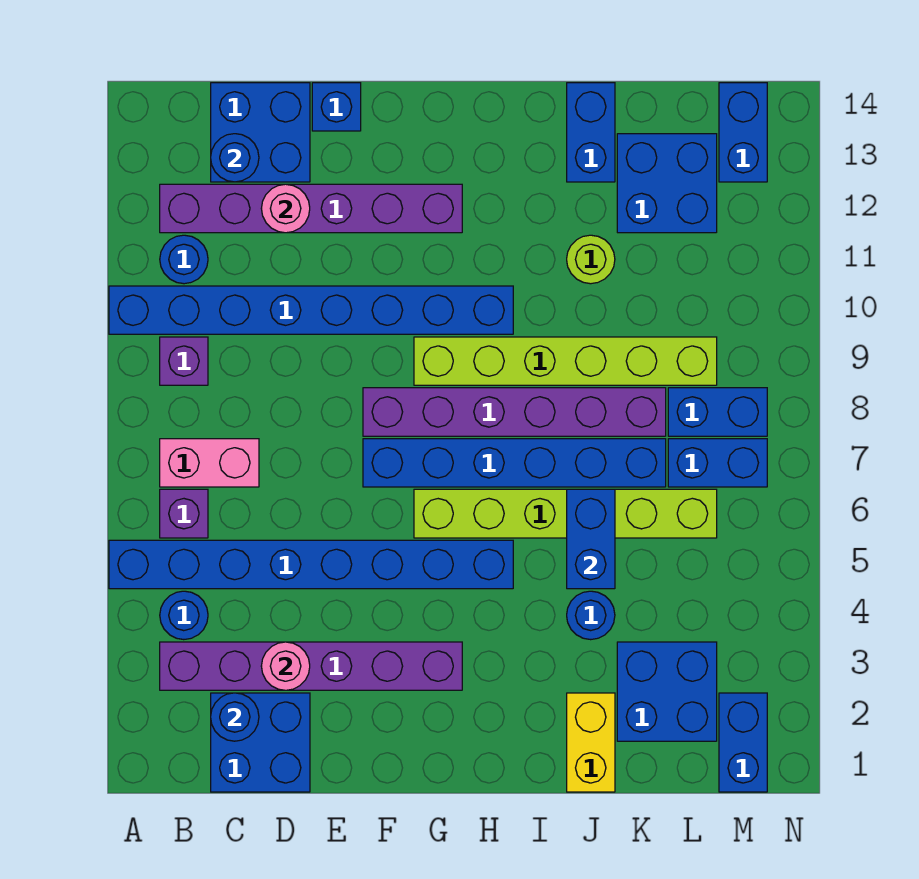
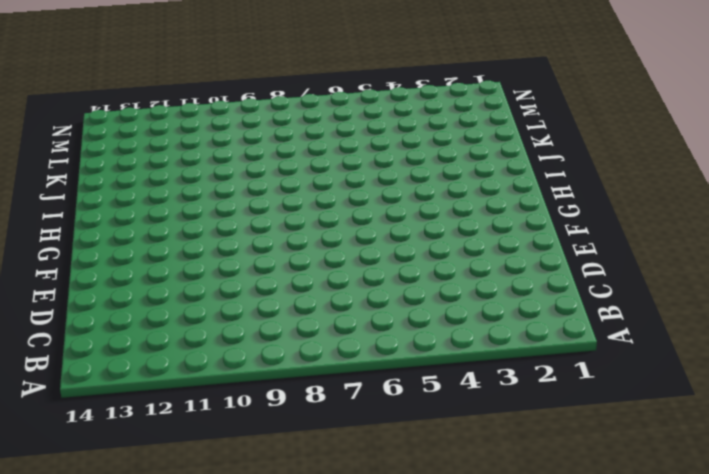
none -> blue brick A5:H5 level 1
none -> blue brick A10:H10 level 1
none -> purple brick B3:G3 level 1
none -> blue round brick B4 level 1

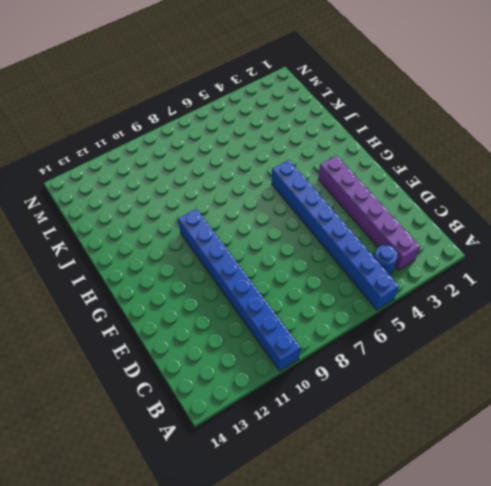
none -> purple brick B6 level 1
none -> pink brick B7:C7 level 1
none -> purple brick B9 level 1
none -> blue round brick B11 level 1

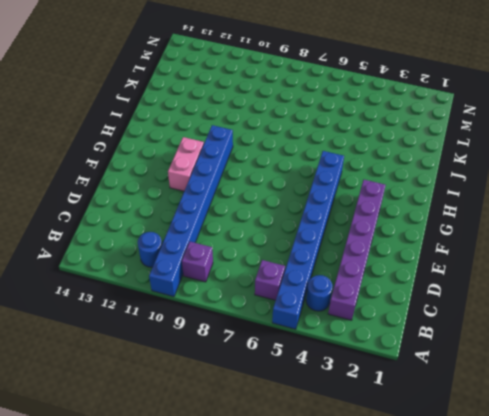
pink brick F11:G11 level 1 -> pink brick B7:C7 level 1
none -> purple brick B12:G12 level 1
none -> blue brick C1:D2 level 1
none -> blue brick C13:D14 level 1
none -> blue brick E14 level 1

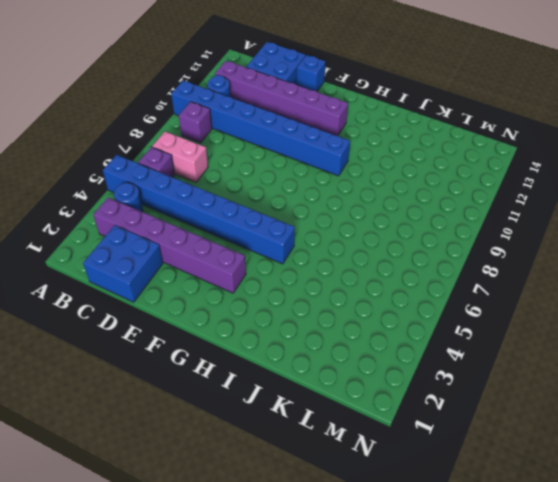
none -> blue brick F7:K7 level 1
none -> purple brick F8:K8 level 1
none -> lime brick G6:L6 level 1
none -> lime brick G9:L9 level 1

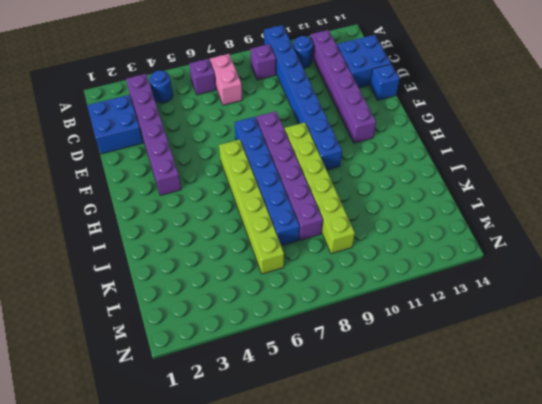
none -> blue brick A5:H5 level 1
none -> yellow brick J1:J2 level 1
none -> blue round brick J4 level 1
none -> lime round brick J11 level 1

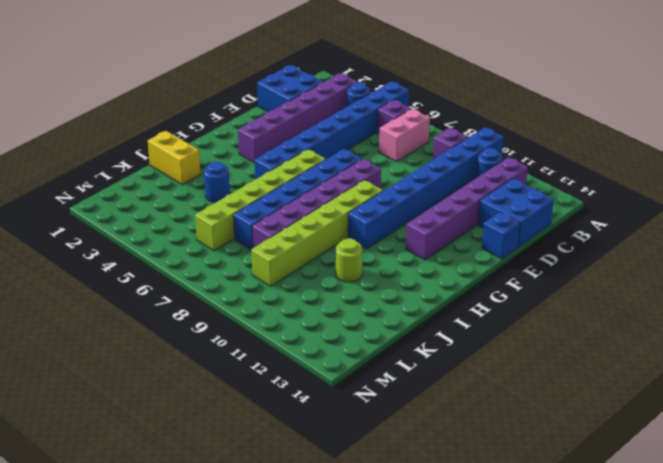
none -> blue brick J13:J14 level 1
none -> blue brick K2:L3 level 1
none -> blue brick K12:L13 level 1
none -> blue brick L7:M7 level 1

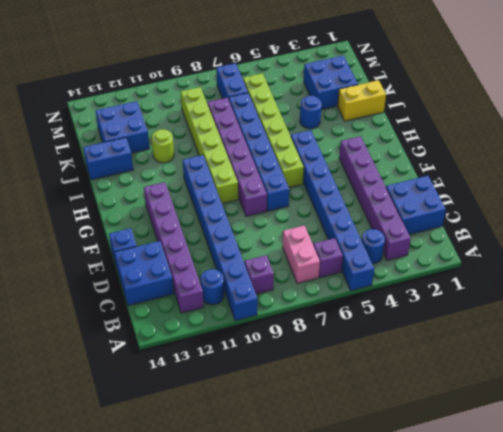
none -> blue brick L8:M8 level 1
none -> blue brick M1:M2 level 1
none -> blue brick M13:M14 level 1
none -> blue round brick C2 level 2

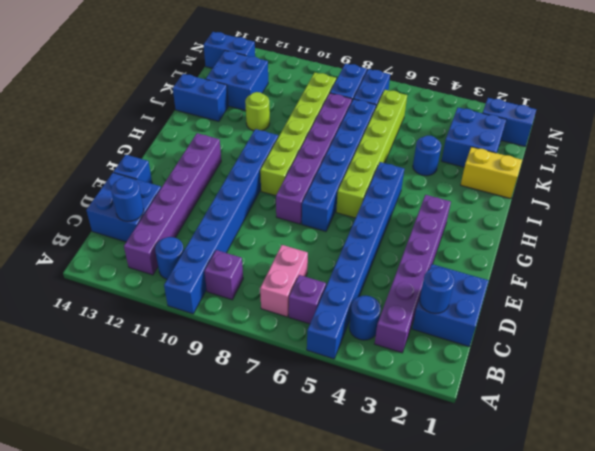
none -> pink round brick D3 level 2
none -> pink round brick D12 level 2
none -> blue brick J5:J6 level 2

